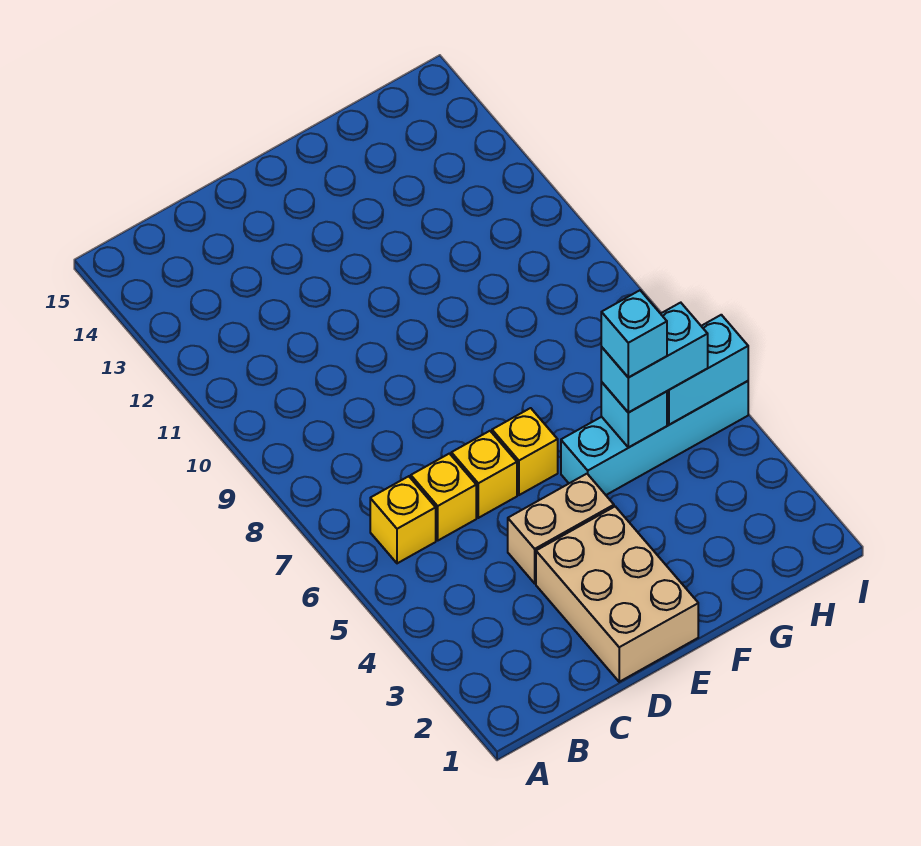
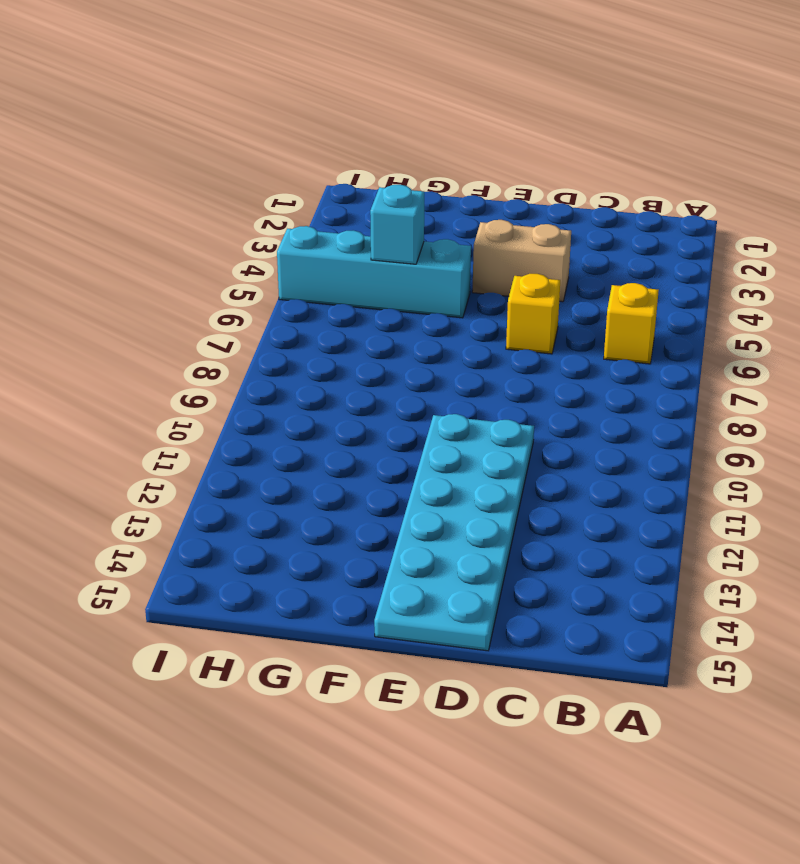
cyan plate D10:E15 level 1 -> none
none -> yellow brick C6 level 1
none -> tan brick D1:E3 level 1

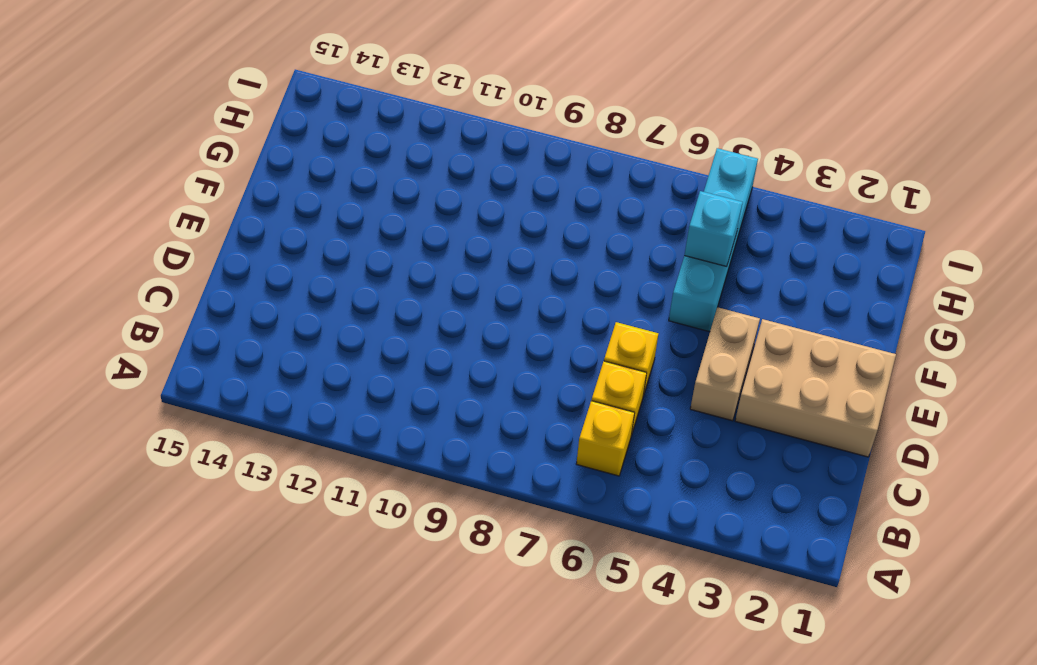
none -> yellow brick E6 level 1
none -> cyan brick H5:I5 level 2

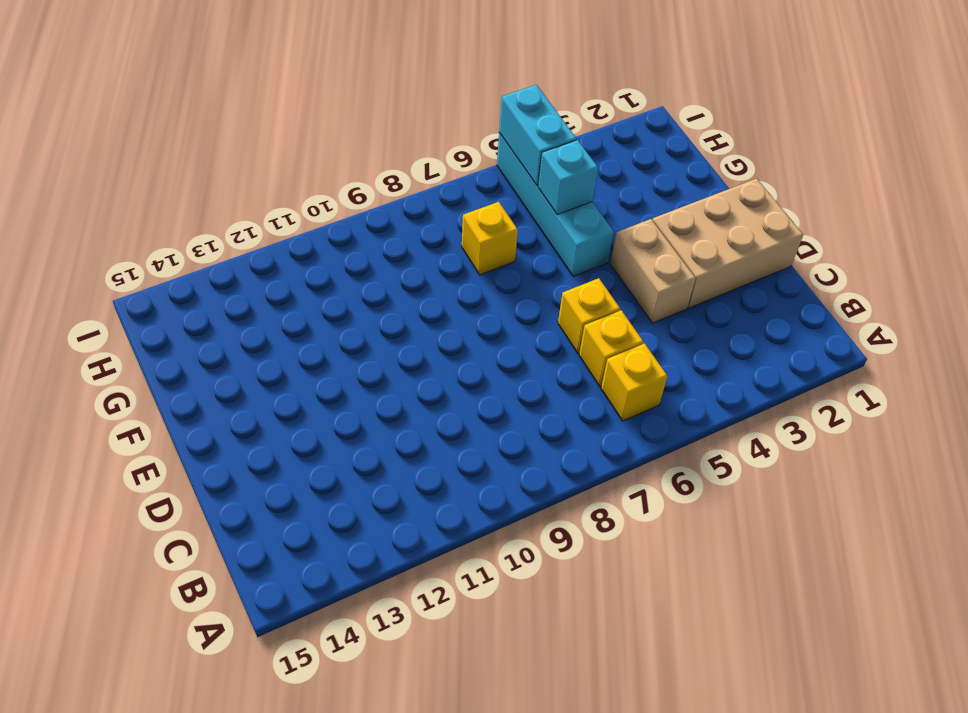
yellow brick G7 level 1 -> yellow brick E6 level 1
none -> cyan brick G5:H5 level 3
none -> cyan brick G5 level 4

